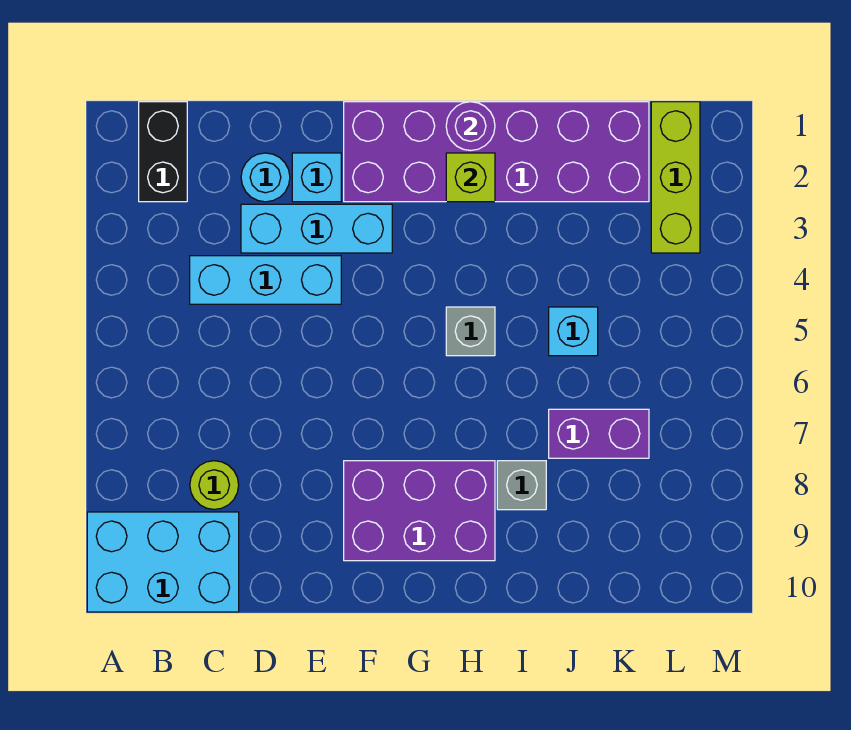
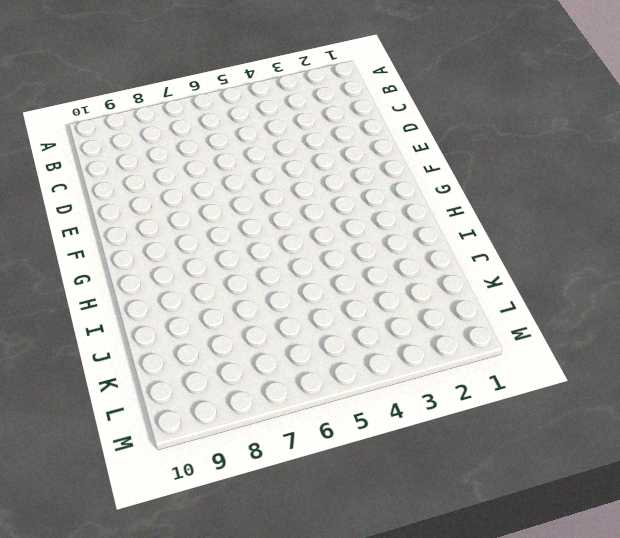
none -> cyan brick A9:C10 level 1
none -> black brick B1:B2 level 1
none -> cyan brick C4:E4 level 1

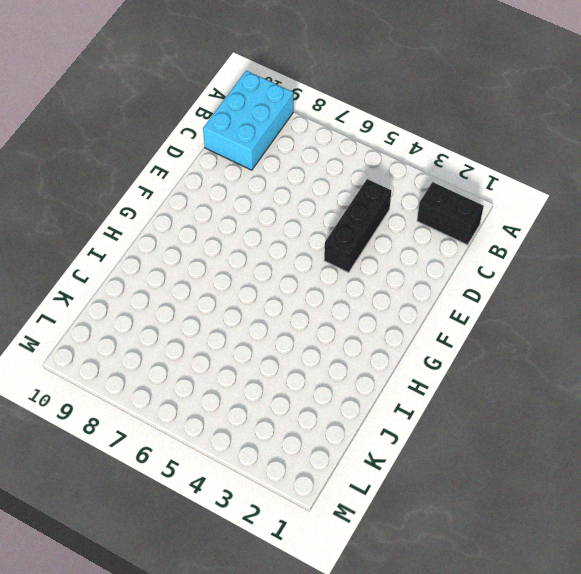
black brick C4:E4 level 1 -> cyan brick C4:E4 level 1
none -> lime round brick C8 level 1
none -> cyan round brick D2 level 1
none -> cyan brick D3:F3 level 1

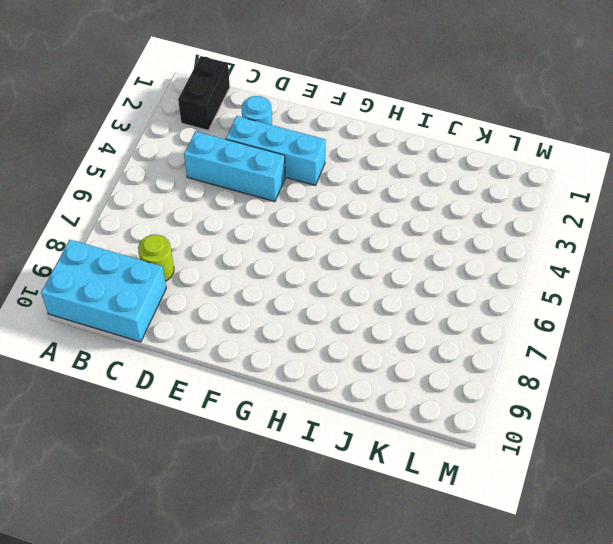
none -> cyan brick E2 level 1
none -> purple brick F1:K2 level 1
none -> purple brick F8:H9 level 1

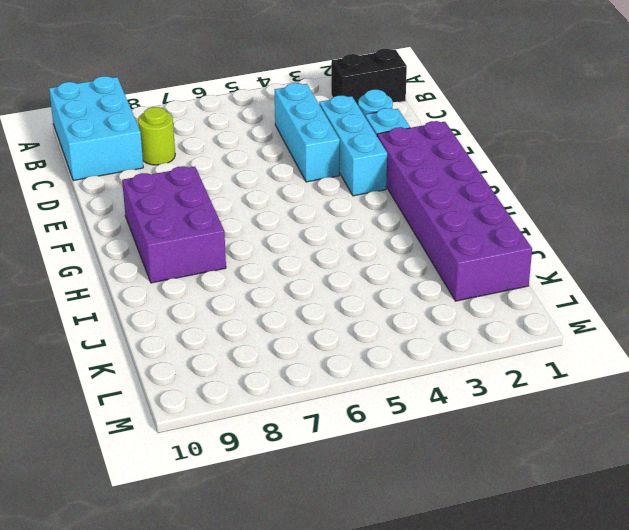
none -> grey brick H5 level 1
none -> grey brick I8 level 1
none -> cyan brick J5 level 1

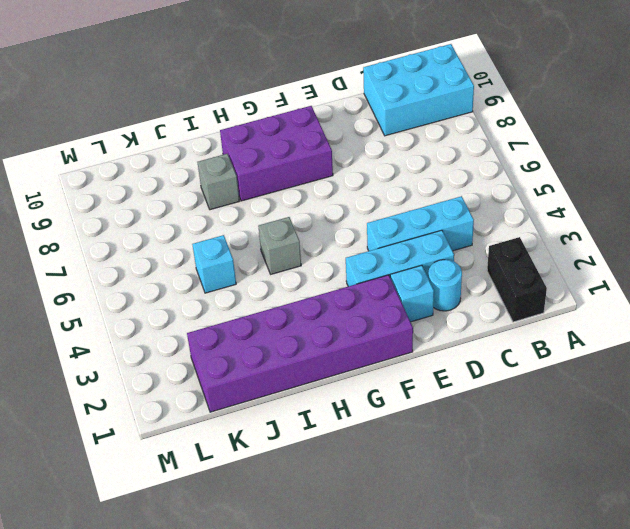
none -> lime round brick C8 level 1
none -> purple brick J7:K7 level 1
none -> lime brick L1:L3 level 1

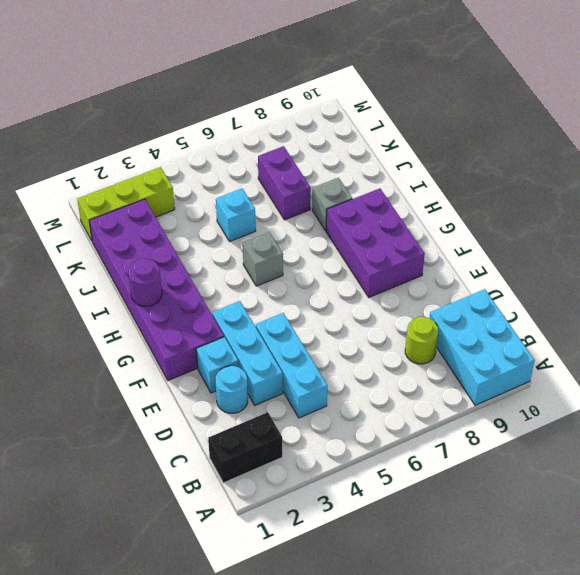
none -> lime brick H2 level 2

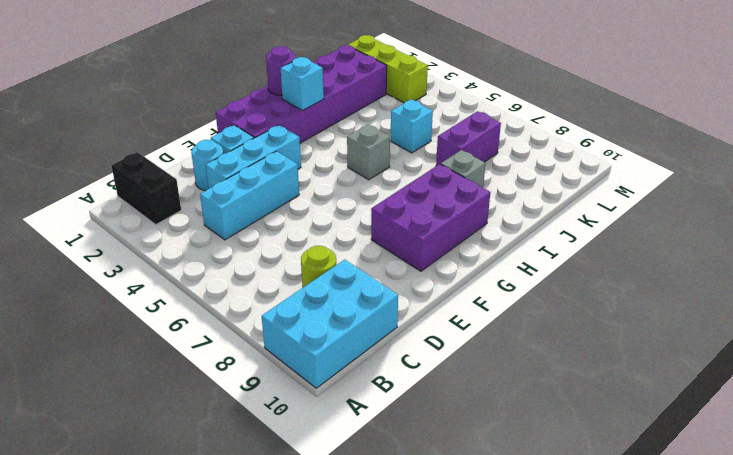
cyan brick H2 level 2 -> lime brick H2 level 2

